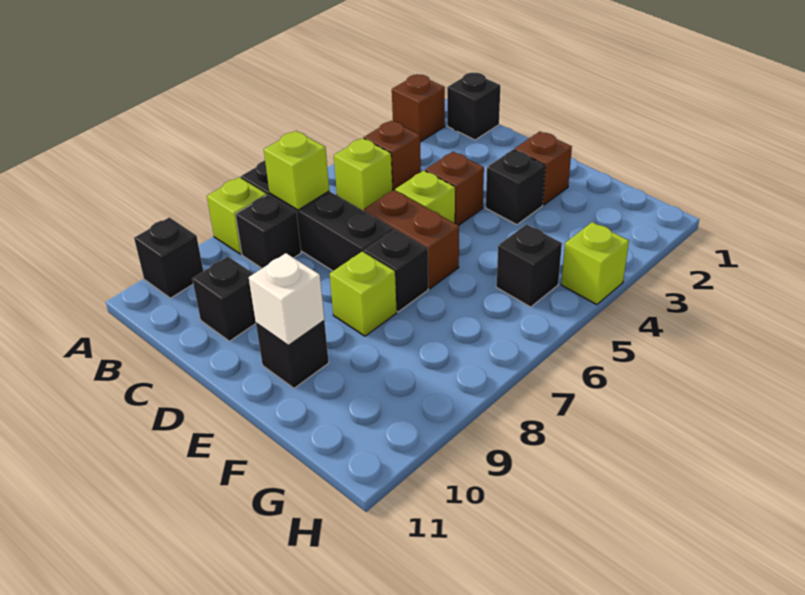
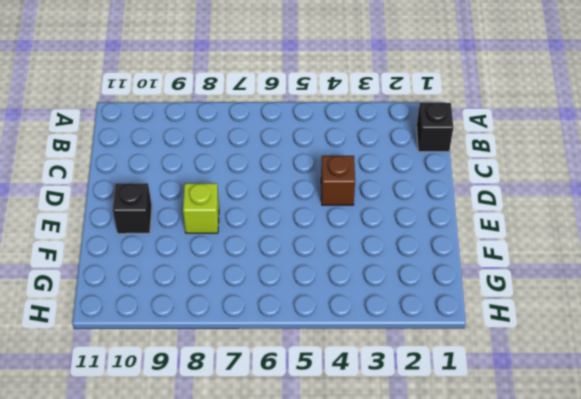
none -> brown brick A2 level 1
none -> black brick A7:D7 level 1
none -> lime brick A8 level 1

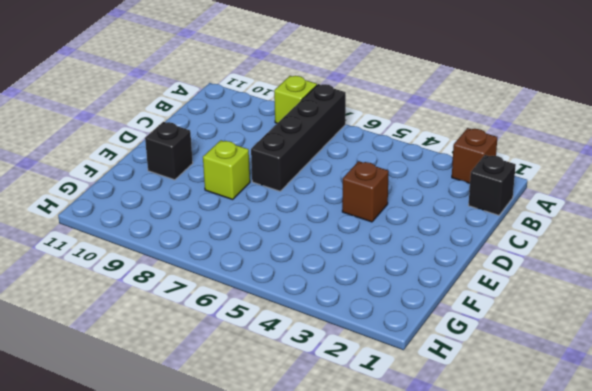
none -> black brick A10 level 1
none -> brown brick B4 level 1
none -> lime brick B5 level 1

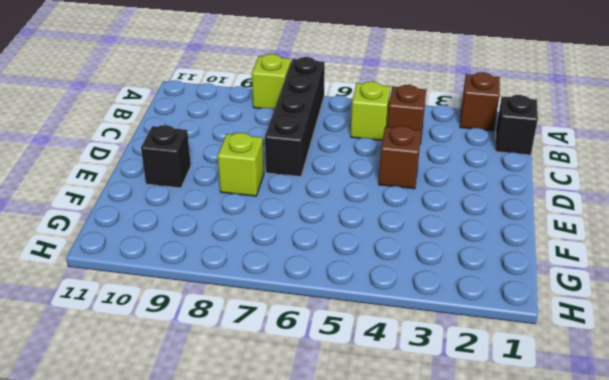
none -> black brick A10 level 1
none -> black brick B8 level 1
none -> black brick C10 level 1

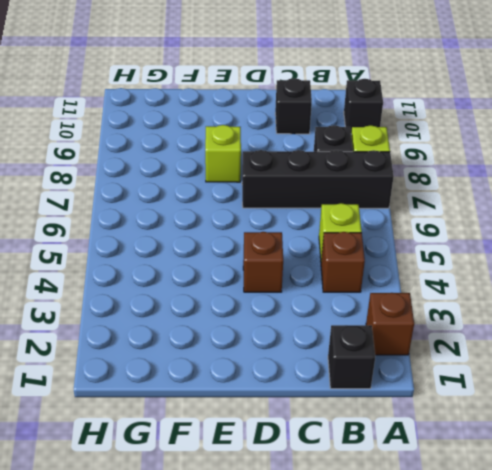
none -> lime brick D5 level 1
none -> brown brick D6:E6 level 1
none -> brown brick E2 level 1

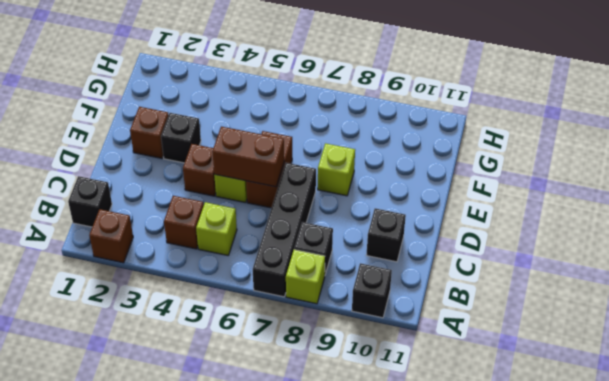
brown brick D5:D6 level 2 -> none
none -> black brick E7 level 1
none -> black brick E10 level 1
none -> black brick G5 level 1

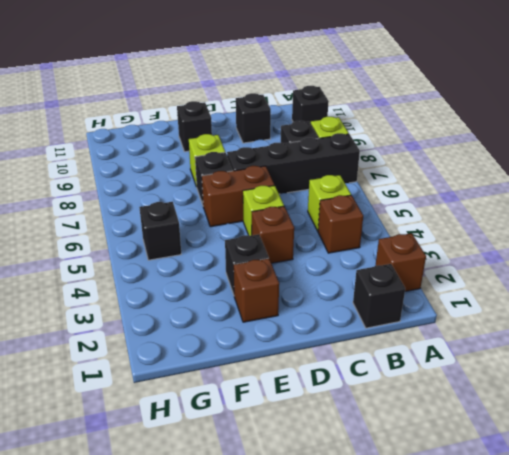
none -> lime brick H4 level 1
none -> lime brick B7 level 2
none -> white brick E10 level 2

